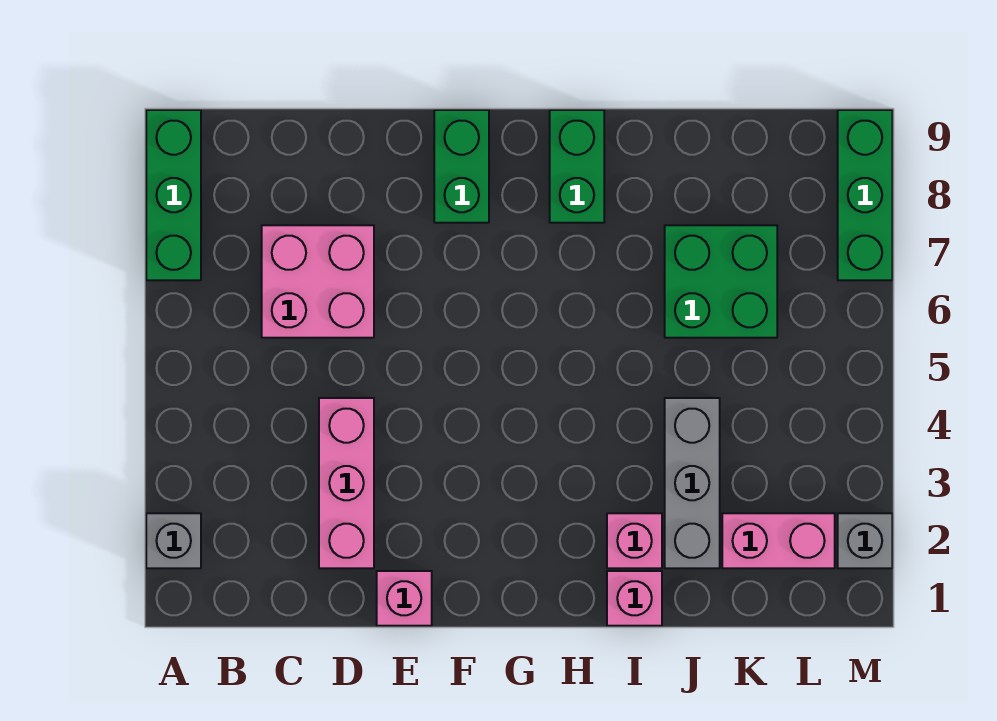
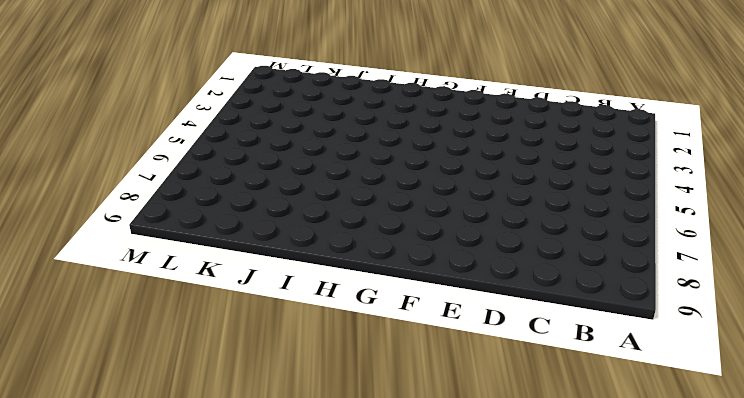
none -> grey brick A2 level 1
none -> green brick A7:A9 level 1
none -> pink brick C6:D7 level 1

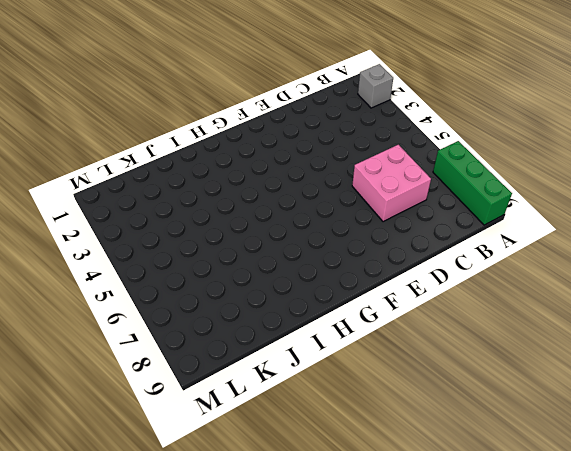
none -> pink brick D2:D4 level 1
none -> pink brick E1 level 1
none -> green brick F8:F9 level 1

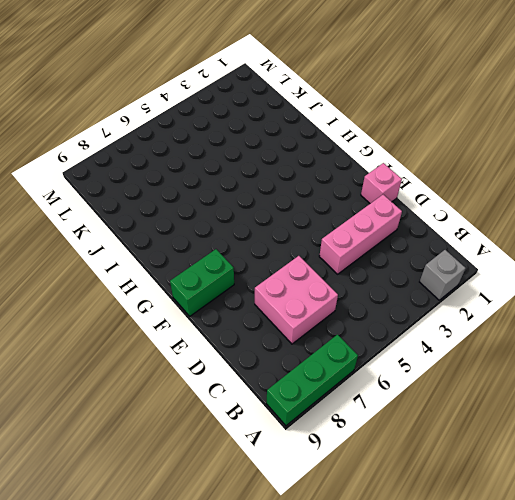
none -> green brick H8:H9 level 1
none -> pink brick I1 level 1
none -> pink brick I2 level 1

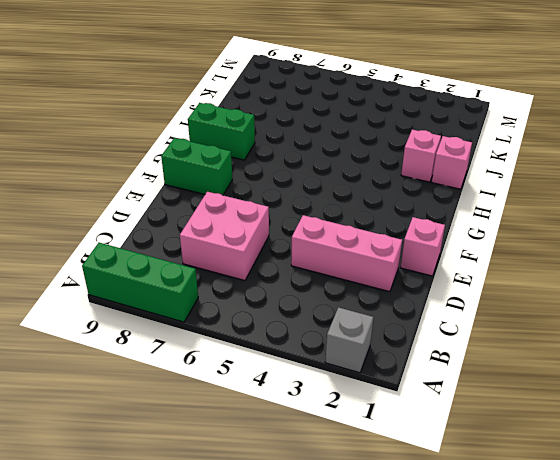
none -> grey brick J2:J4 level 1
none -> green brick J6:K7 level 1
none -> pink brick K2:L2 level 1

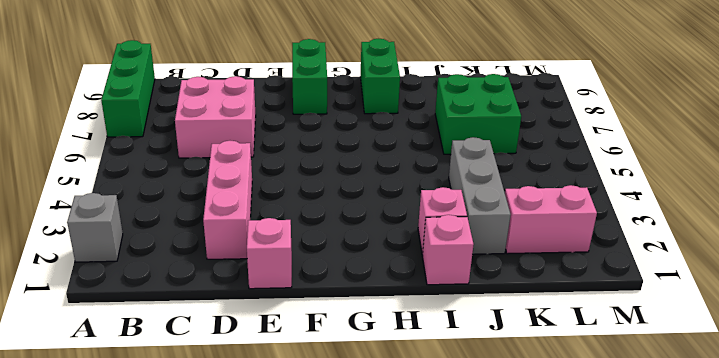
none -> grey brick M2 level 1
none -> green brick M7:M9 level 1

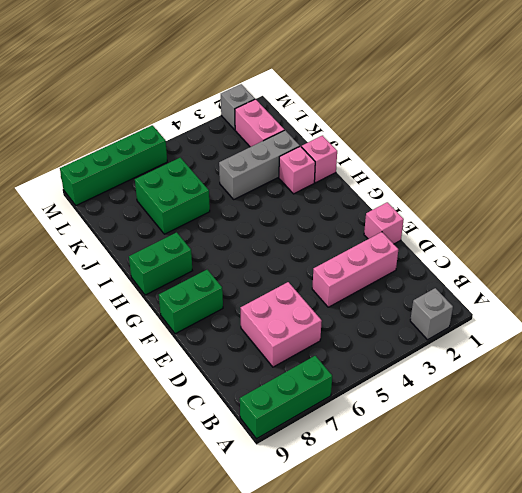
green brick M6:M9 level 1 -> green brick M7:M9 level 1

